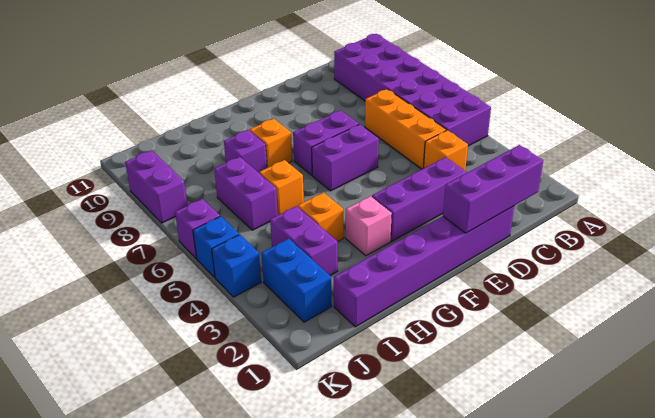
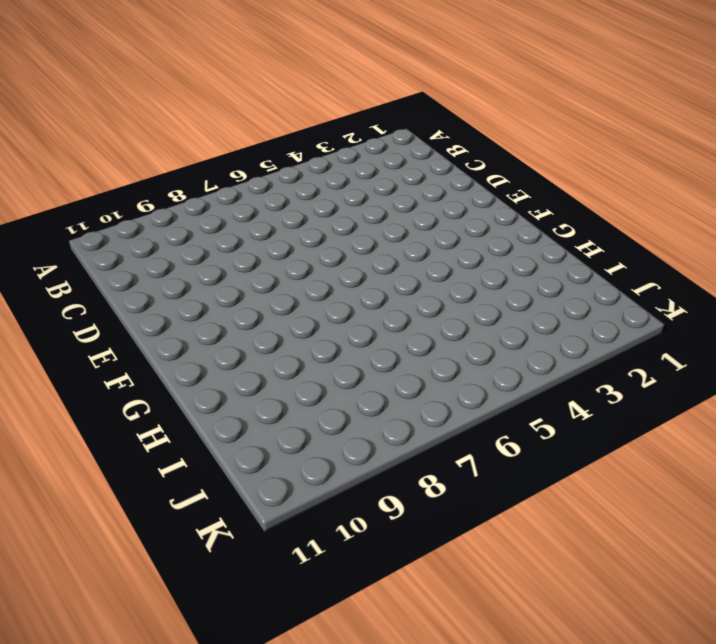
none -> purple brick A5:B10 level 1
none -> orange brick C4 level 1
none -> orange brick C5:C7 level 1

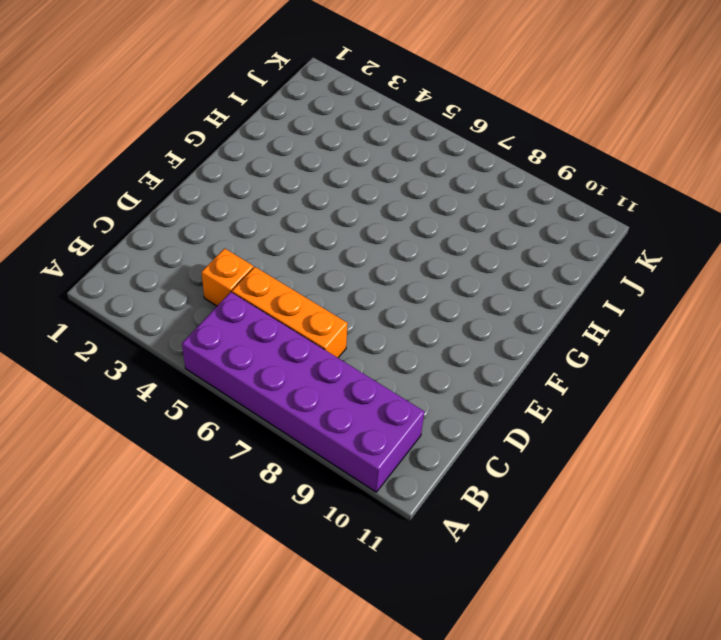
none -> purple brick D1:I1 level 1
none -> purple brick D3:F3 level 1
none -> purple brick E6:F6 level 1

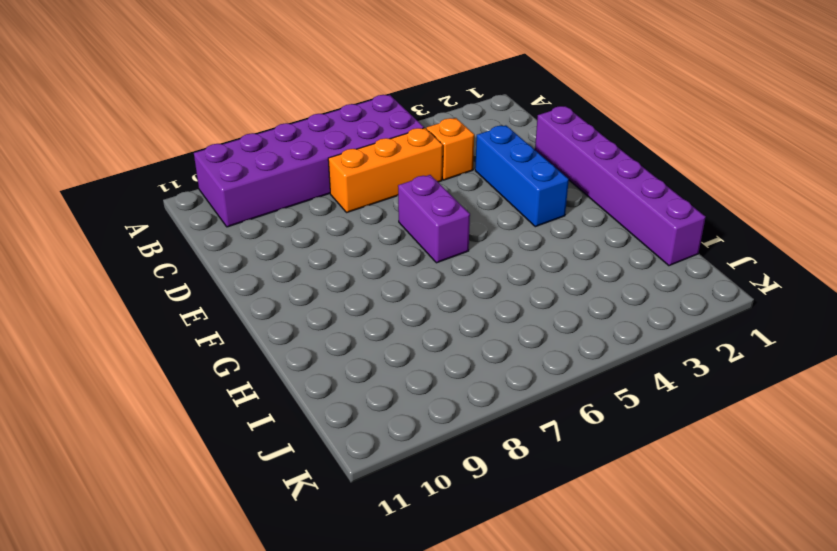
blue brick D3:F3 level 1 -> purple brick D3:F3 level 1
none -> purple brick E7:F7 level 1
none -> pink brick G3 level 1
none -> orange brick G8 level 1

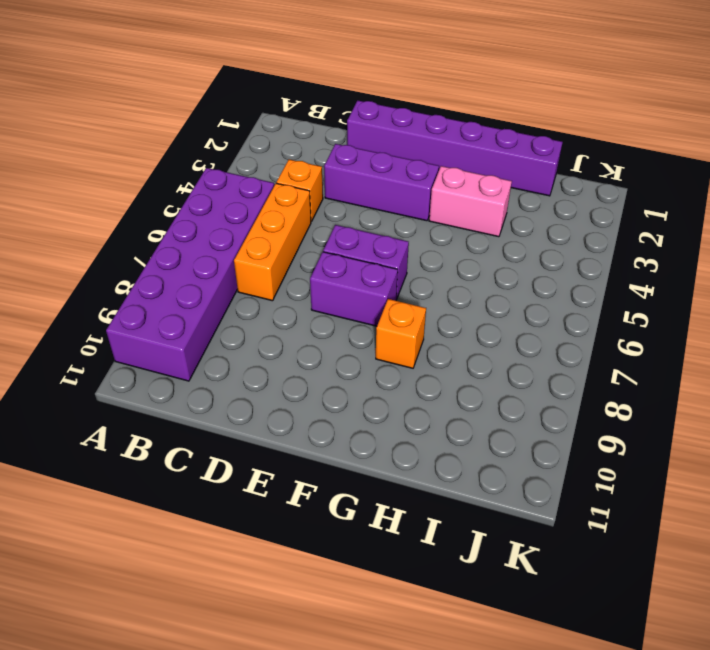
pink brick G3:H3 level 1 -> pink brick G3 level 1
none -> orange brick H4 level 1
none -> orange brick H6 level 1
none -> purple brick H8 level 1

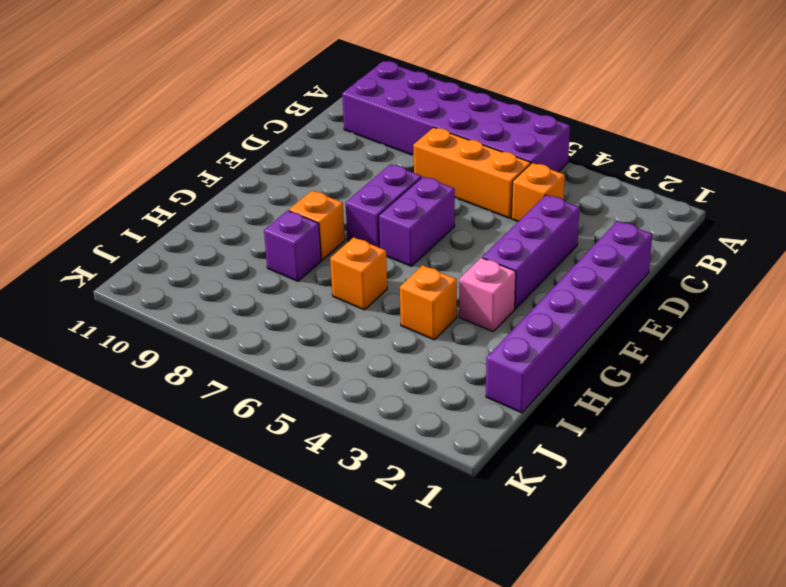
none -> purple brick I3:I4 level 1
none -> purple brick I6:I7 level 1
none -> blue brick J2:J3 level 1

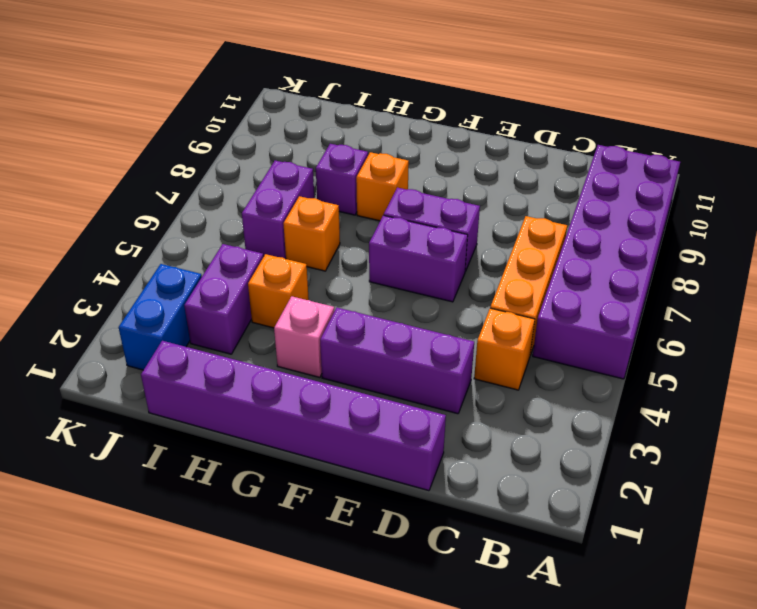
none -> blue brick K4 level 1
none -> blue brick K5 level 1
none -> purple brick K6 level 1

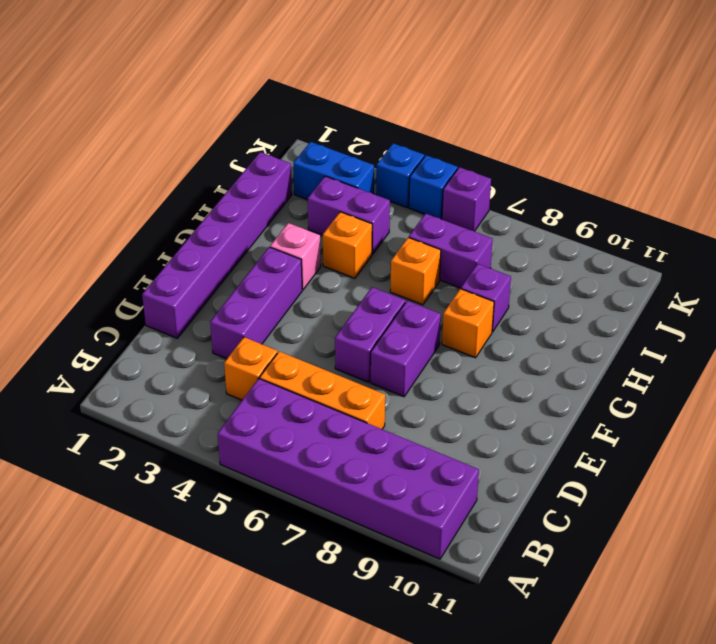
none -> purple brick K8:K9 level 1
none -> purple brick C1:E1 level 2

